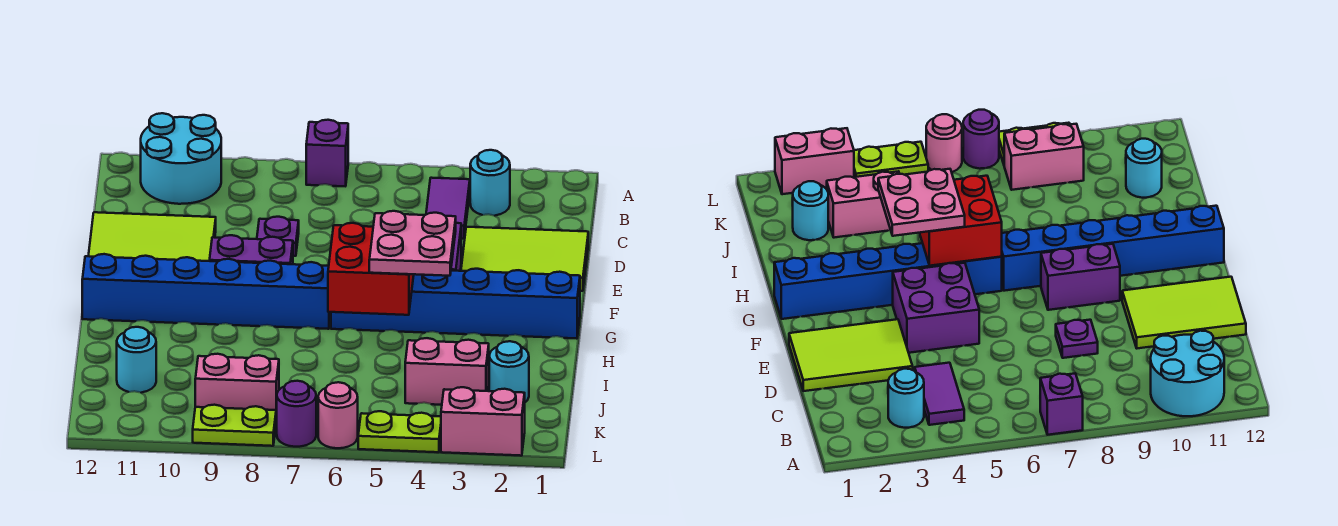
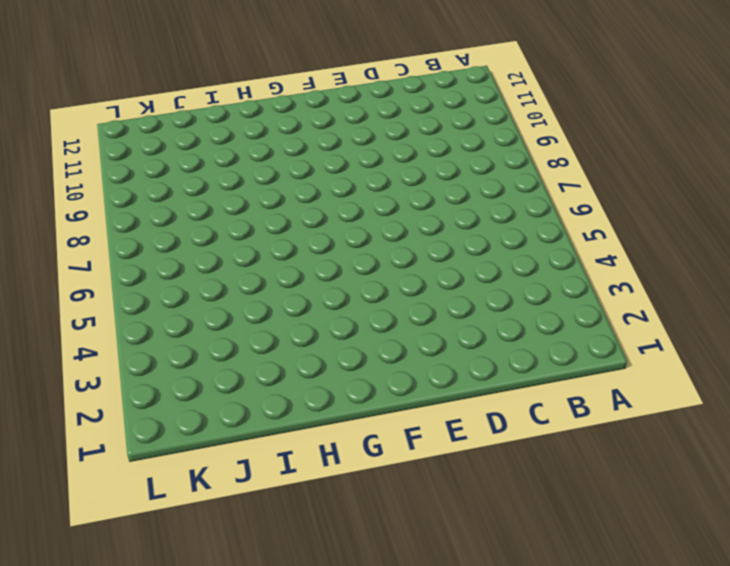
none -> purple brick A7 level 1
none -> cyan round brick A10:B11 level 1
none -> cyan round brick B3 level 1

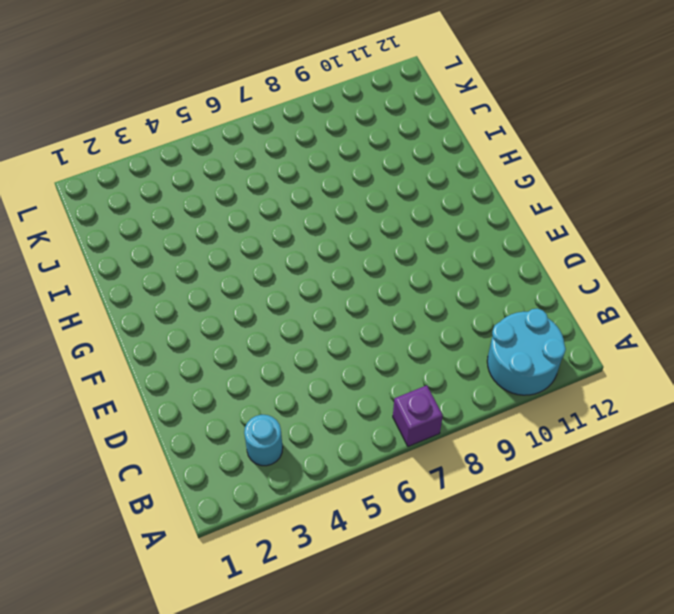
none -> purple tile B4:C4 level 1
none -> lime tile D1:E3 level 1
none -> purple plate D8 level 1

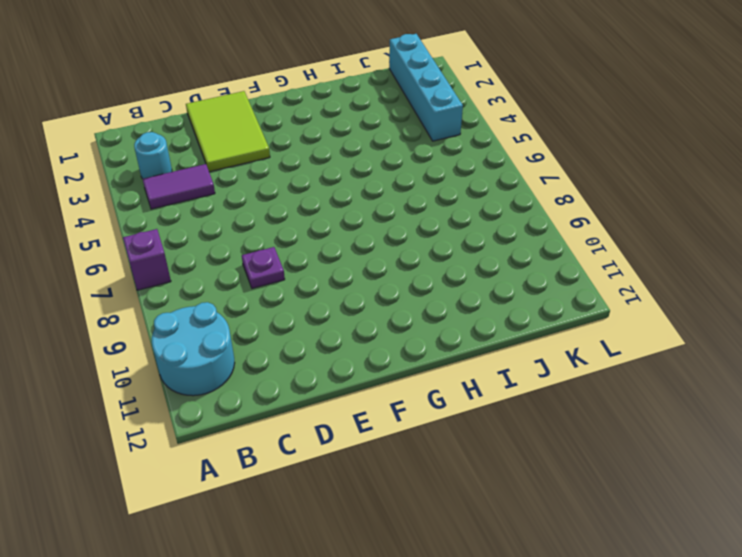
cyan brick K1:K4 level 1 -> none
none -> lime tile D10:E12 level 1
none -> purple brick E4:F5 level 1
none -> purple brick F8:F9 level 1

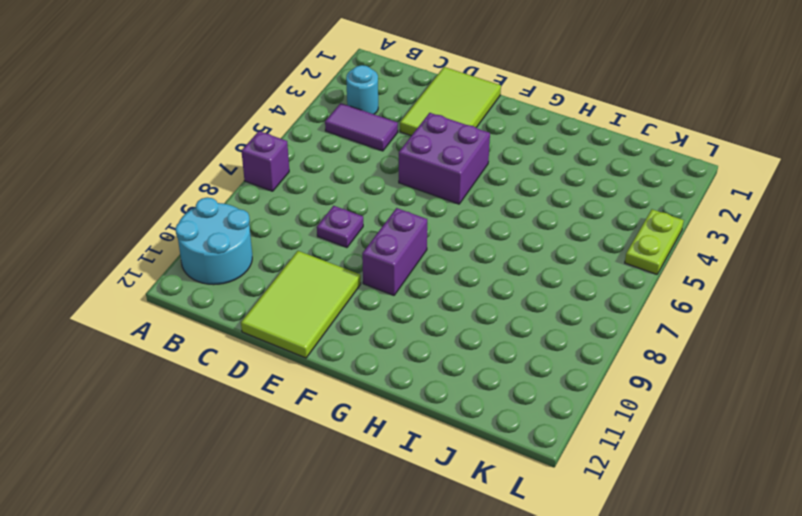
none -> blue brick G1:G6 level 1
none -> blue brick G7:G12 level 1
none -> cyan round brick J2 level 1

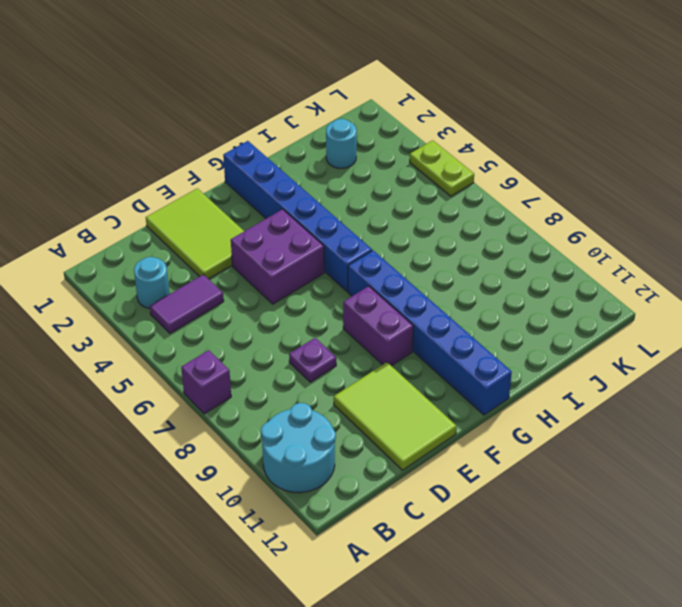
none -> pink brick J3:J4 level 1
none -> cyan round brick J11 level 1
none -> pink brick K8:K9 level 1

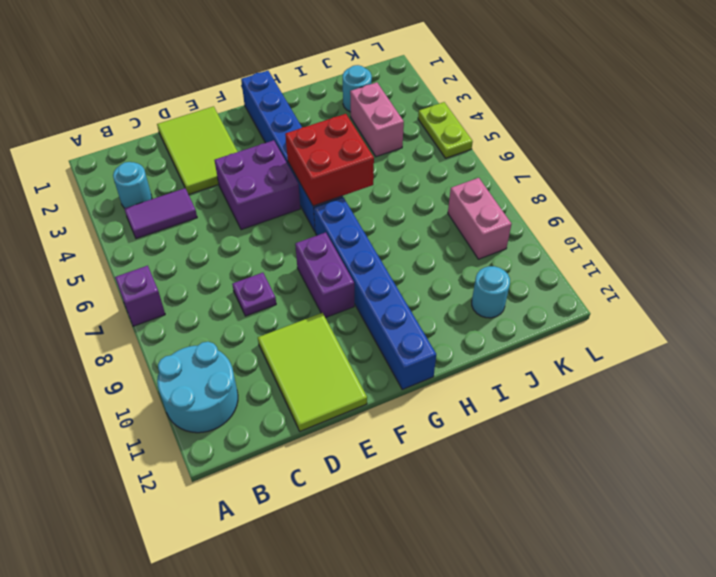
none -> pink brick L2:L3 level 1
none -> pink round brick L6 level 1
none -> purple round brick L7 level 1

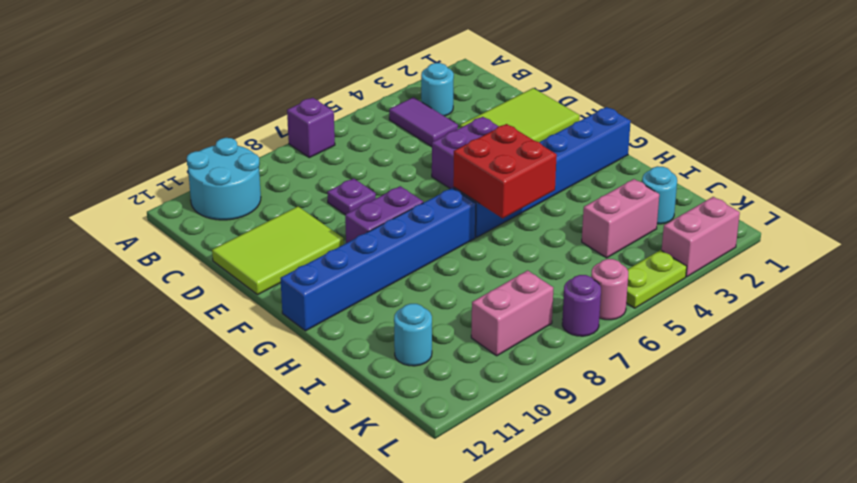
none -> lime plate L8:L9 level 1
none -> pink plate G4:H5 level 3

